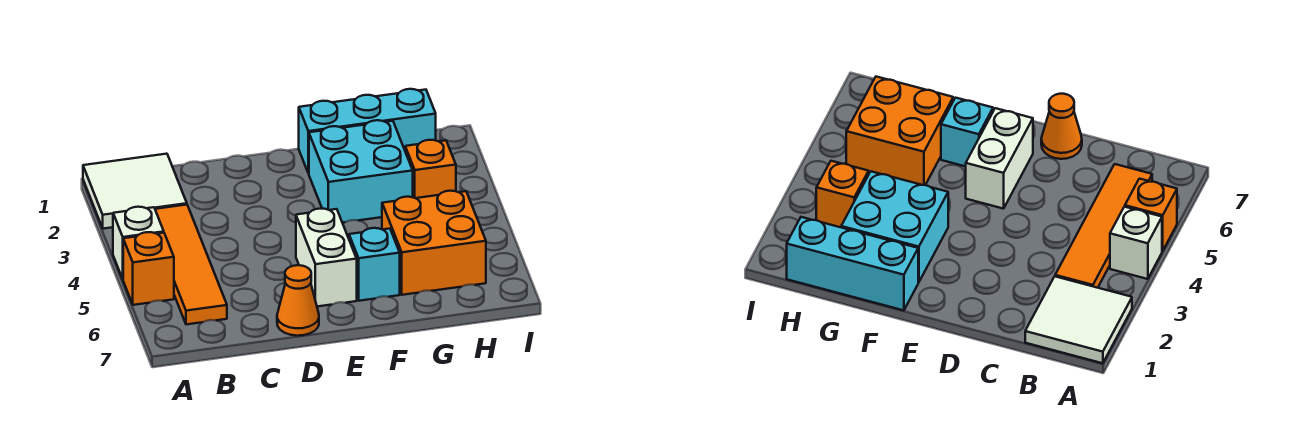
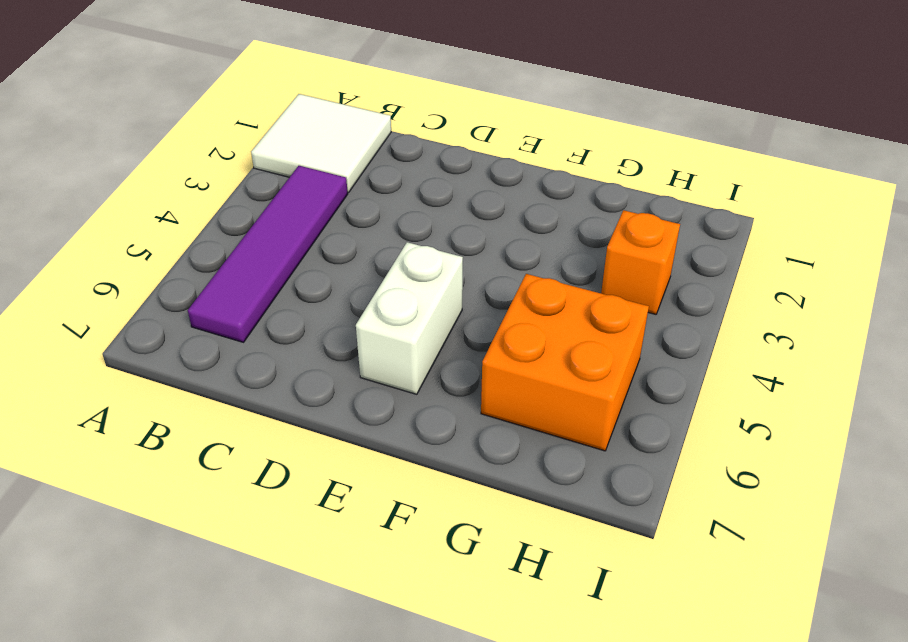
purple tile B3:B6 level 1 -> orange tile B3:B6 level 1
none -> white brick A4 level 1
none -> orange brick A5 level 1

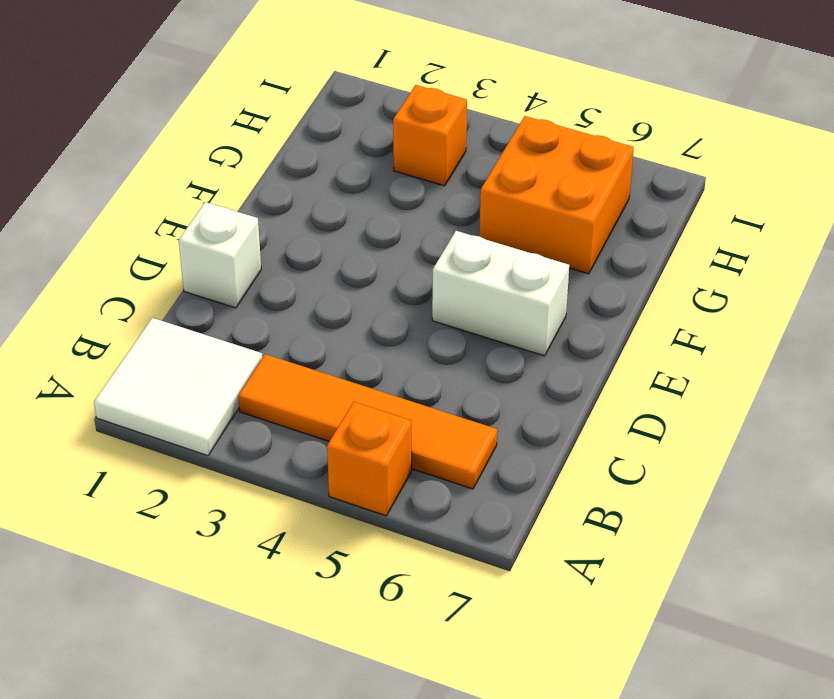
white brick D1 level 1 -> white brick A4 level 1
none -> orange cone D7 level 1
none -> cyan brick F1:H1 level 1

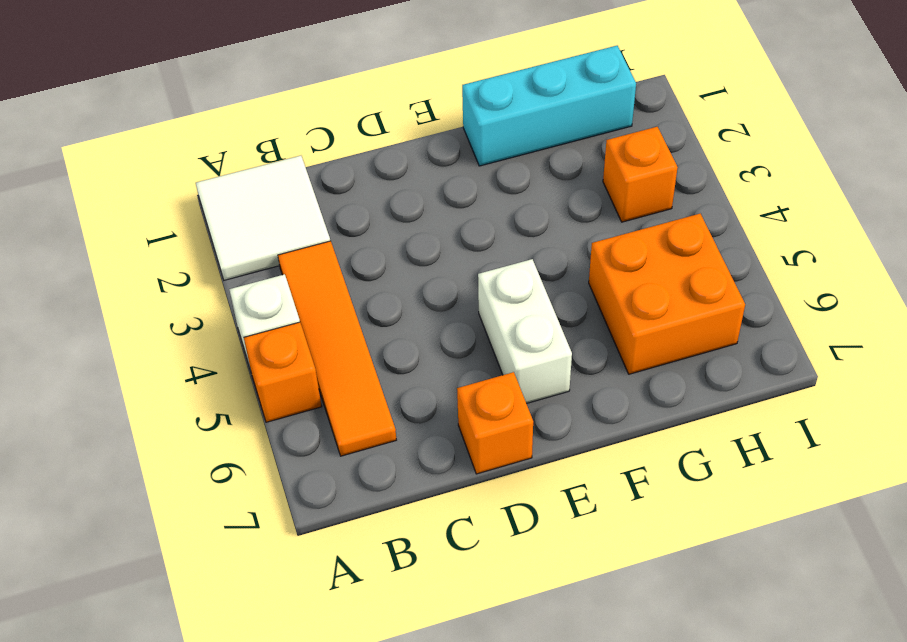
orange brick D7 level 1 -> orange cone D7 level 1
none -> cyan brick F2:G3 level 1
none -> cyan brick F6 level 1

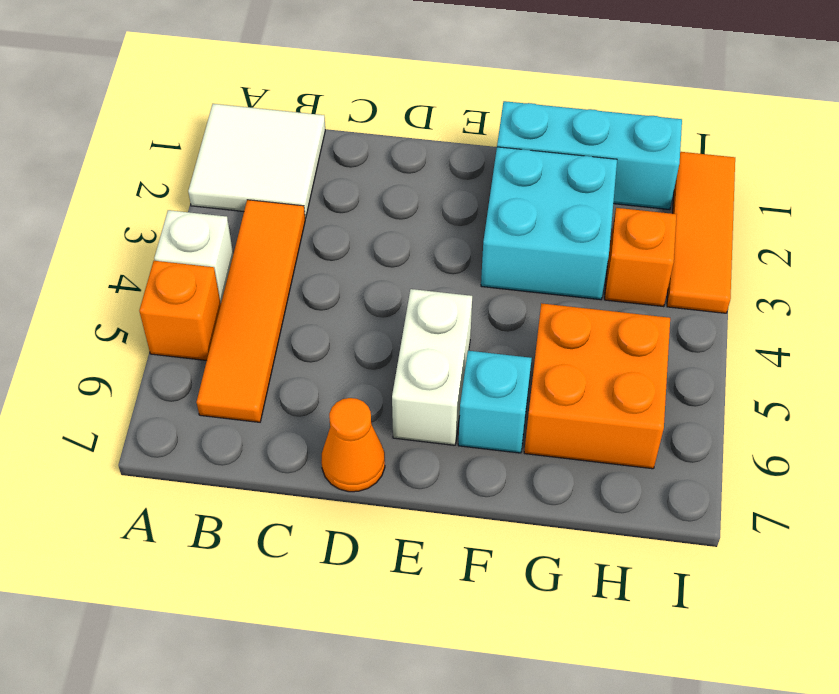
orange tile I1:I3 level 1 -> none

